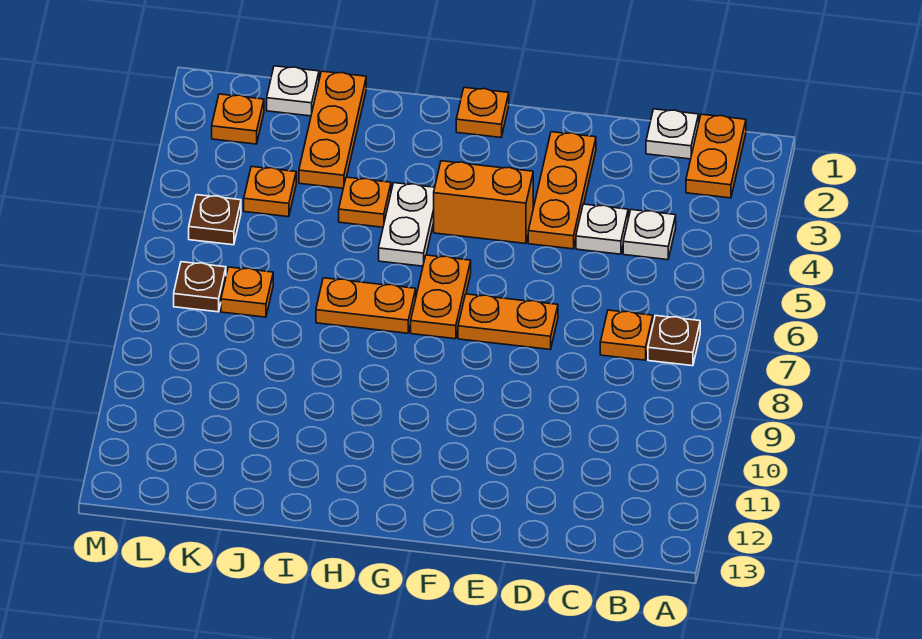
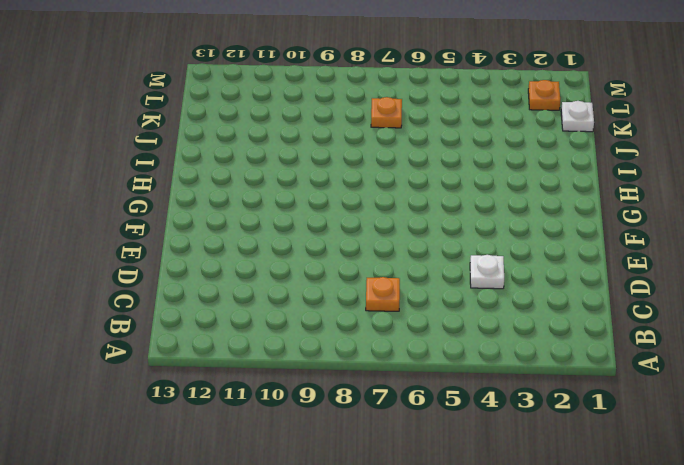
none -> orange plate B1:B2 level 1
none -> brown plate B7 level 1
none -> white plate C1 level 1

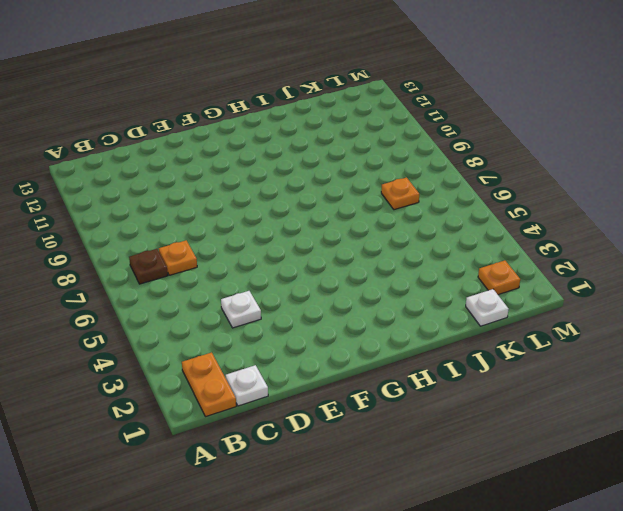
none -> white plate C4 level 1
none -> orange plate E2:E4 level 1
none -> orange plate E7:F7 level 1

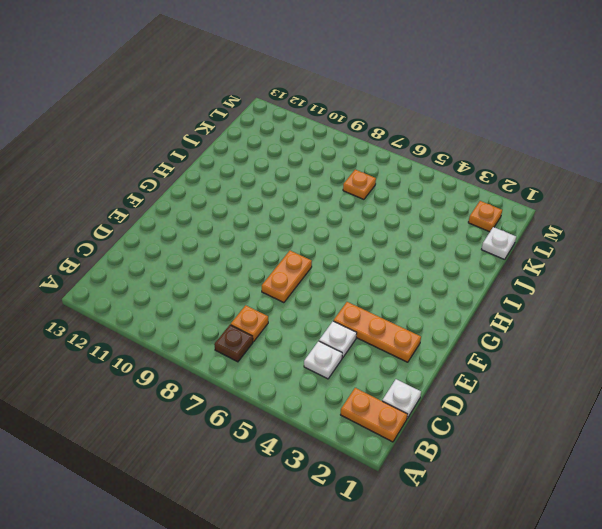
none -> orange brick F4:G4 level 1
none -> orange plate G1 level 1
none -> orange plate G6:G7 level 1

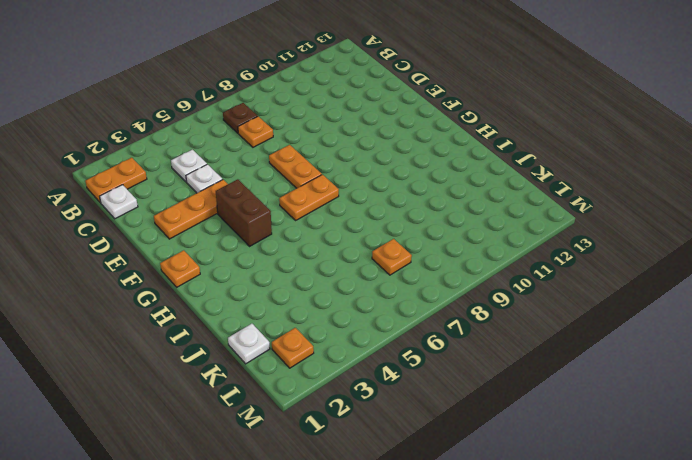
brown brick F4:G4 level 1 -> orange brick F4:G4 level 1
none -> white plate H4:H5 level 1
none -> orange plate H7:I7 level 1
none -> orange plate I4 level 1

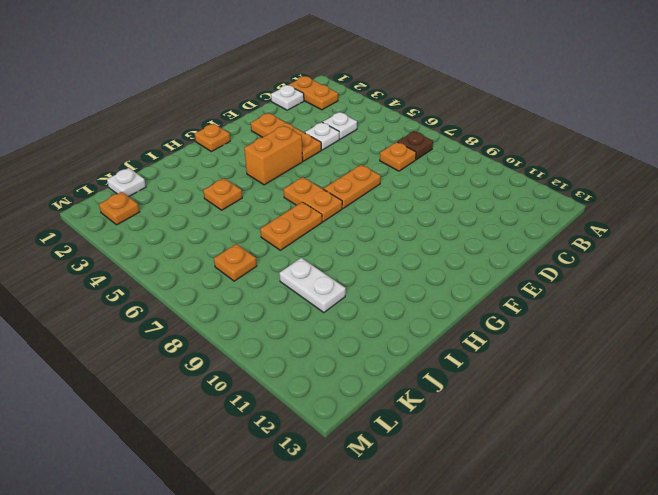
white plate J9:J10 level 1 -> white plate H4:H5 level 1
none -> orange plate J1:J3 level 1
none -> orange plate K4 level 1
none -> brown plate L5 level 1

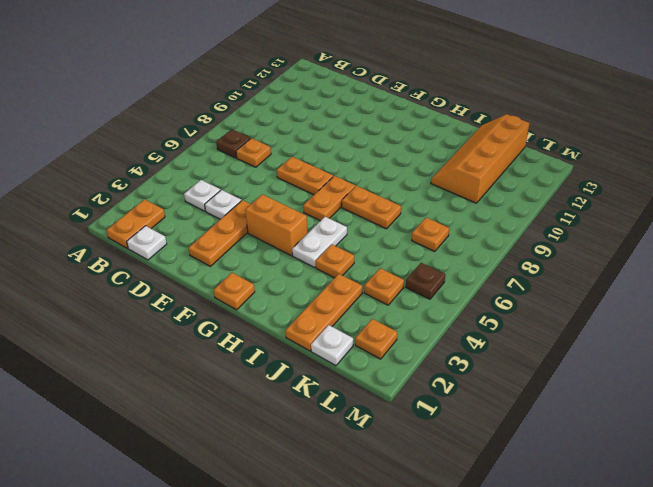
orange slope J10:K13 level 1 top K -> none
none -> brown plate L7 level 1

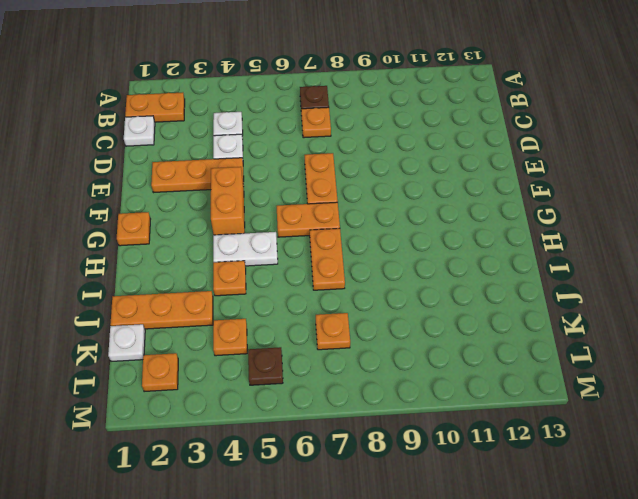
none -> brown plate L7 level 1

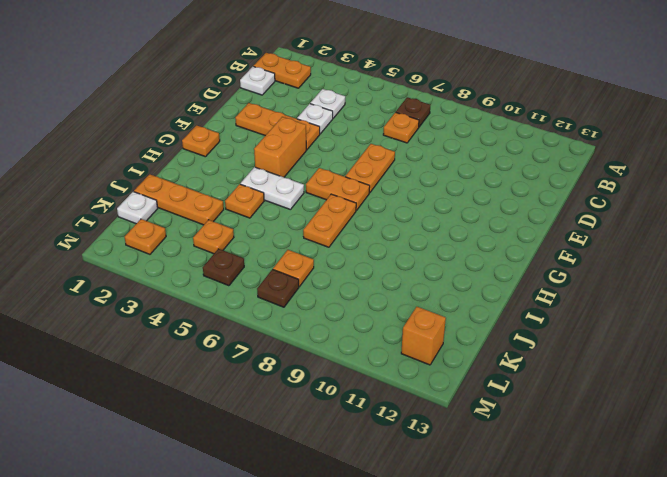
orange brick L12 level 1 -> none

